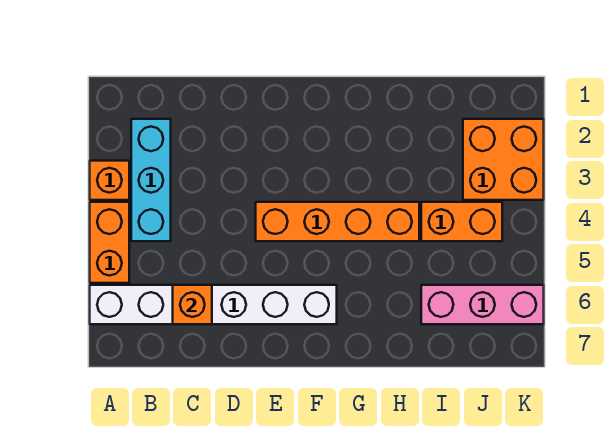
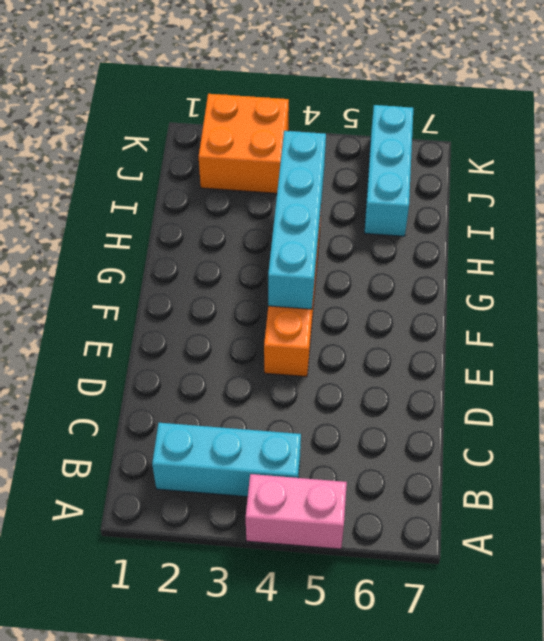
pink brick A4:A5 level 1 -> orange brick A4:A5 level 1
cyan brick F4:I4 level 2 -> none
cyan brick I6:K6 level 1 -> pink brick I6:K6 level 1
none -> orange brick A3 level 1
none -> white brick A6:F6 level 1

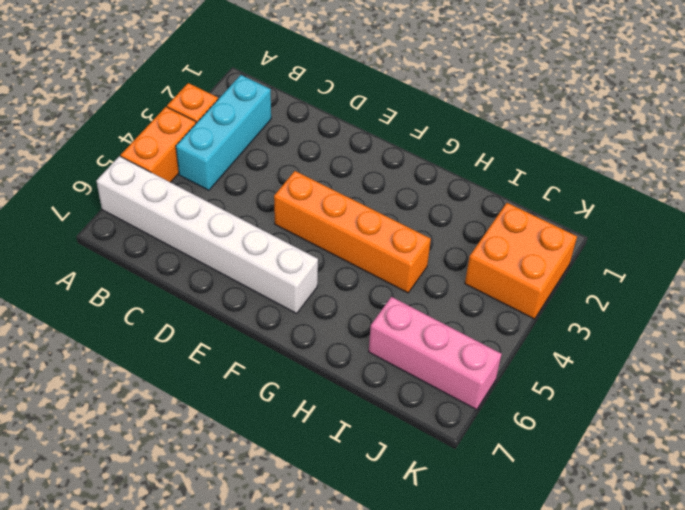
none -> orange brick I4:J4 level 1
none -> orange brick C6 level 2

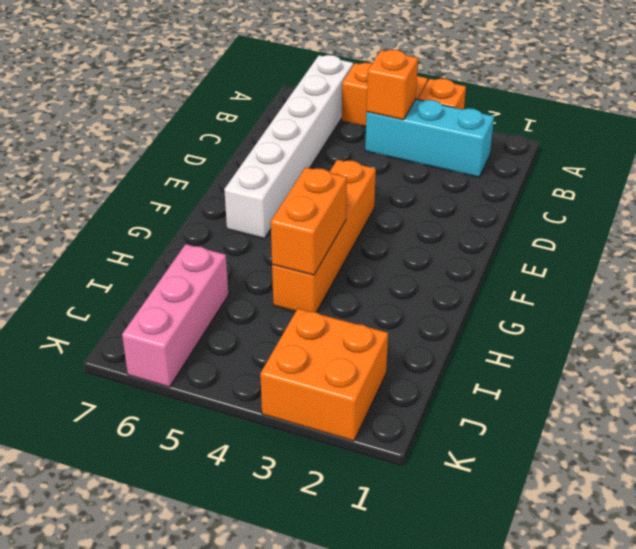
orange brick B4 level 2 -> orange brick C6 level 2
orange brick G4:H4 level 2 -> orange brick I4:J4 level 1

